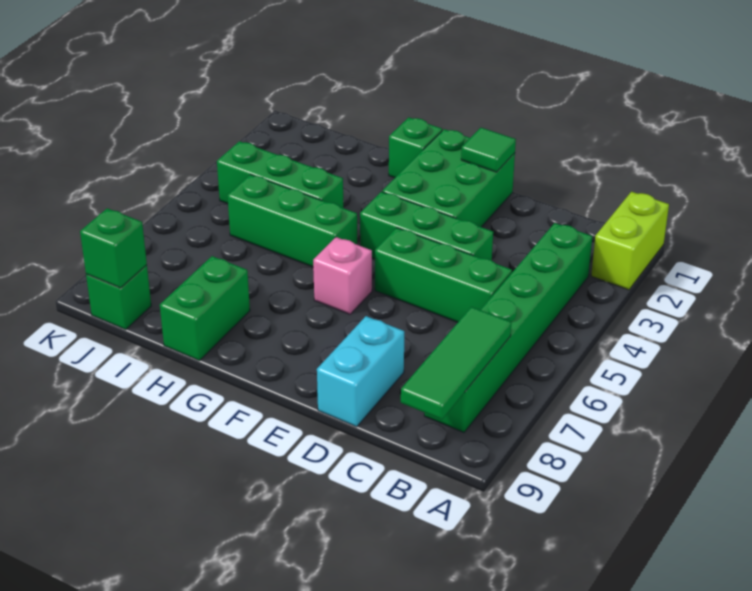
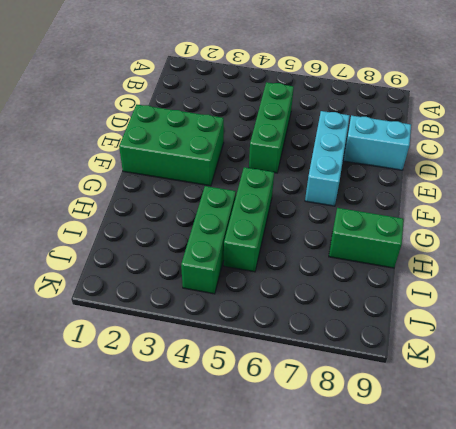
cyan brick D7:F7 level 1 -> none
none -> lime brick A1:A2 level 1
none -> green brick B3:B8 level 1
none -> green brick D4:F4 level 1

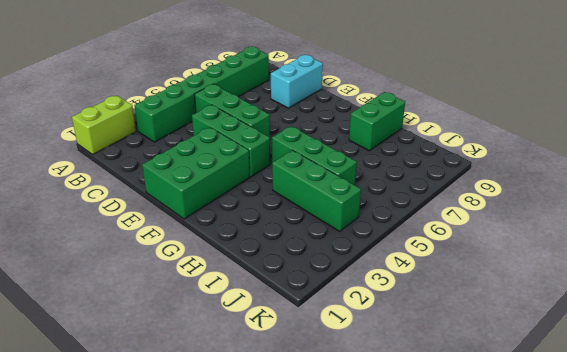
none -> pink brick F6 level 1
none -> green brick G1 level 1
none -> green brick J9 level 1

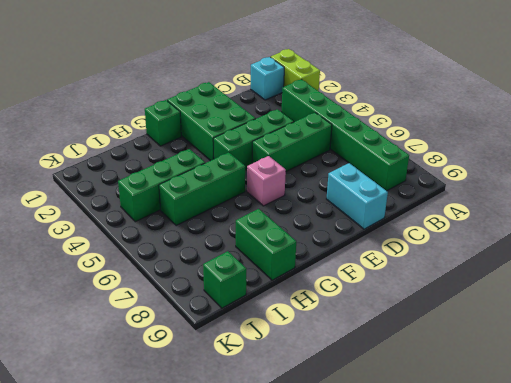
cyan brick B1 level 1 -> none
none -> green tile B7:B9 level 2
none -> green tile E1 level 2
none -> green brick J9 level 2

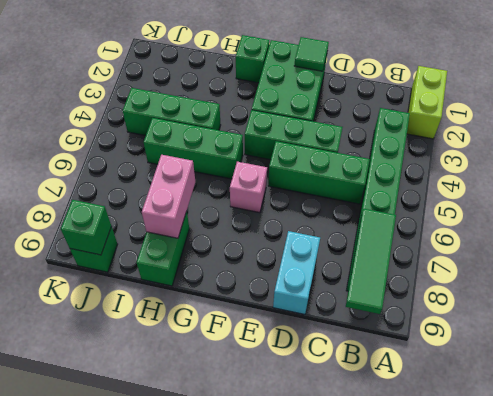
pink brick H7:H8 level 2 -> none

